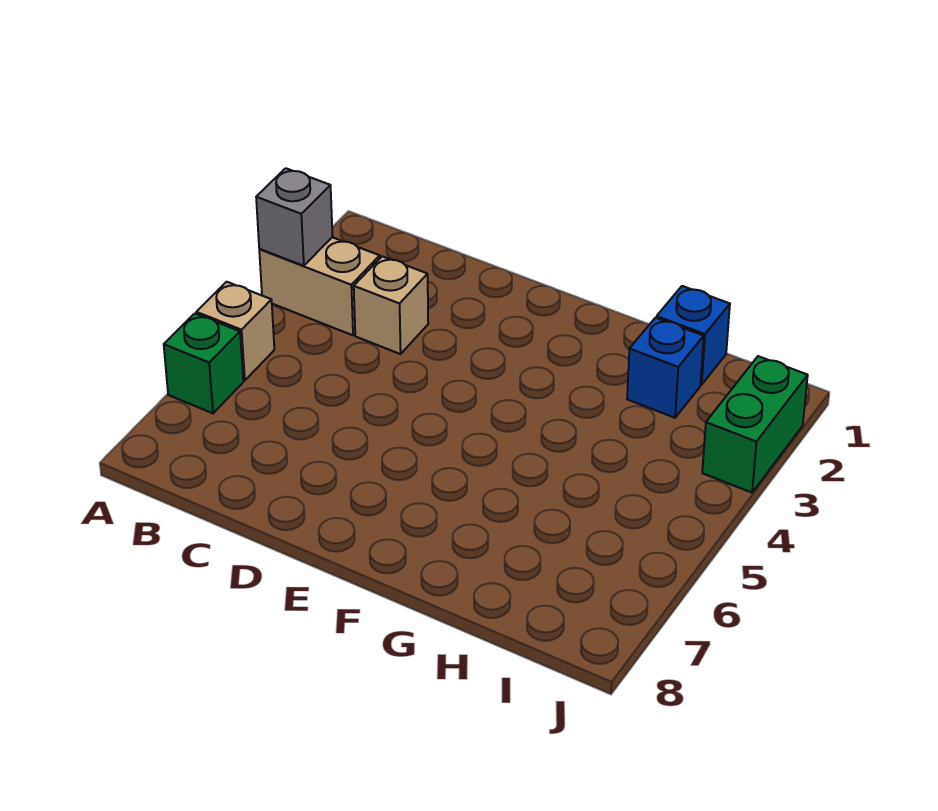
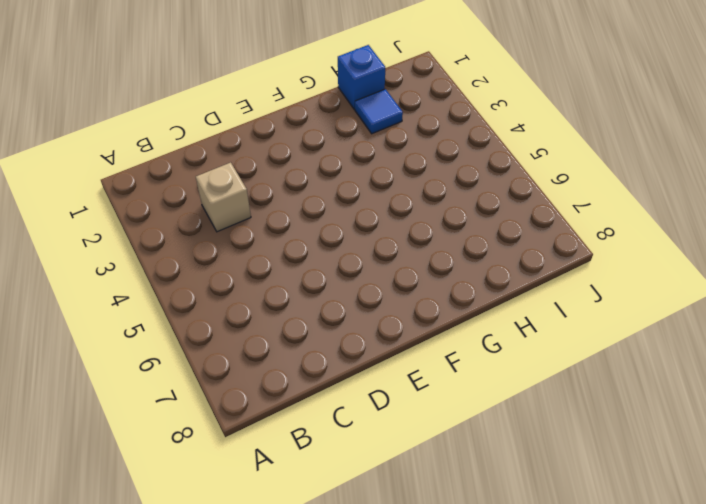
blue tile H2 level 1 -> blue brick H2 level 1
none -> tan brick A3:B3 level 1
none -> tan brick A5 level 1

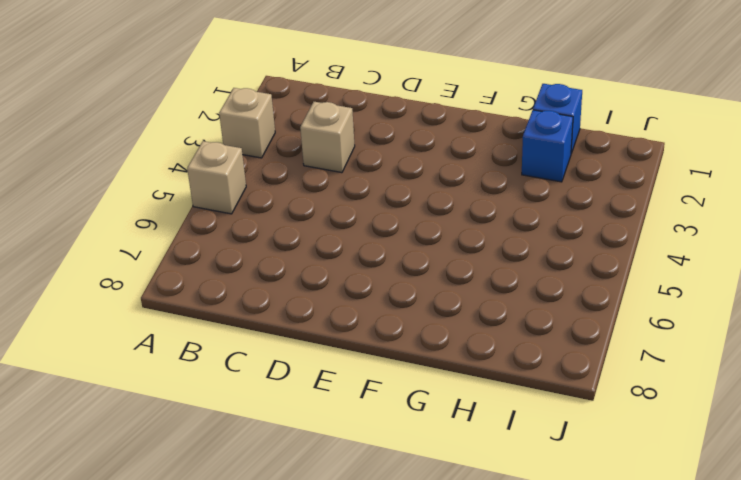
tan brick A3 level 1 -> tan brick A3:B3 level 1
none -> green brick A6 level 1
none -> green brick J2:J3 level 1

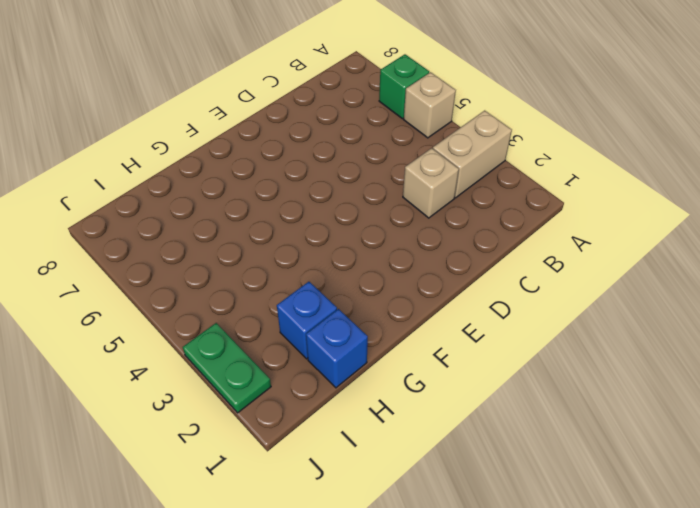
green plate J2:J3 level 1 -> green brick J2:J3 level 1
none -> grey brick A3 level 2

